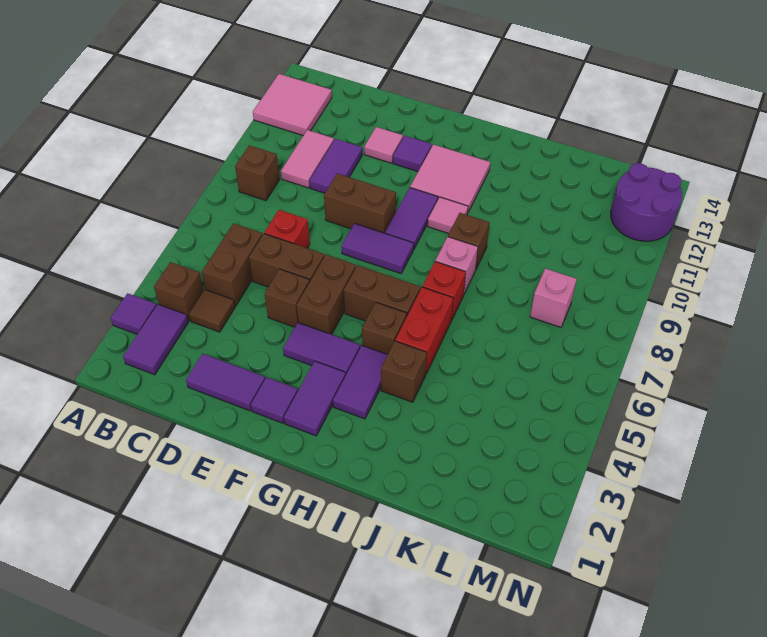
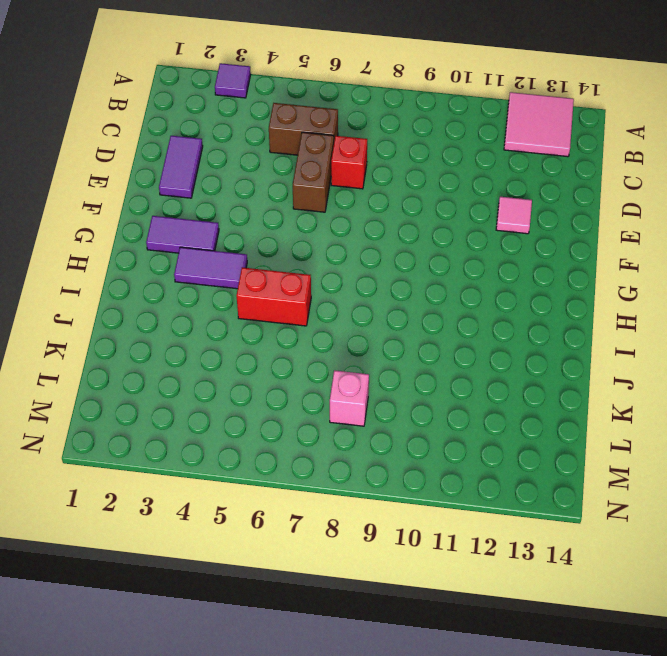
none -> purple tile B2:B3 level 1
none -> brown brick B4 level 1
none -> brown brick B9 level 1
none -> brown tile C4 level 1

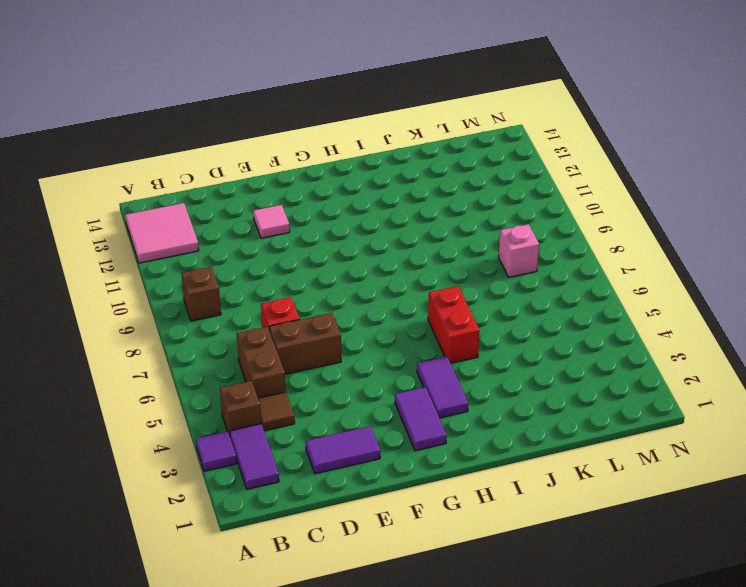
none -> pink tile C10:C11 level 1
none -> purple tile D10:D11 level 1
none -> brown brick E5 level 1
none -> brown brick E9:F9 level 1

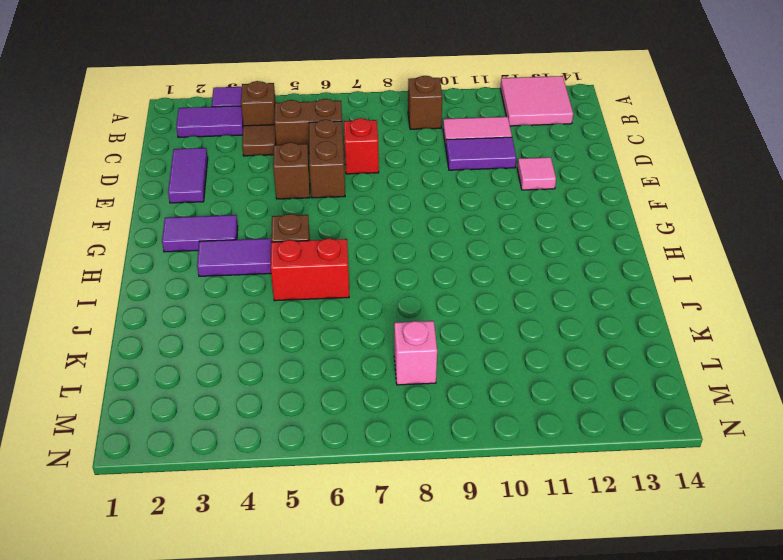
none -> brown brick E9:F9 level 1
none -> purple tile F2 level 1
none -> purple tile F4:G4 level 1
none -> brown brick F5:F6 level 1

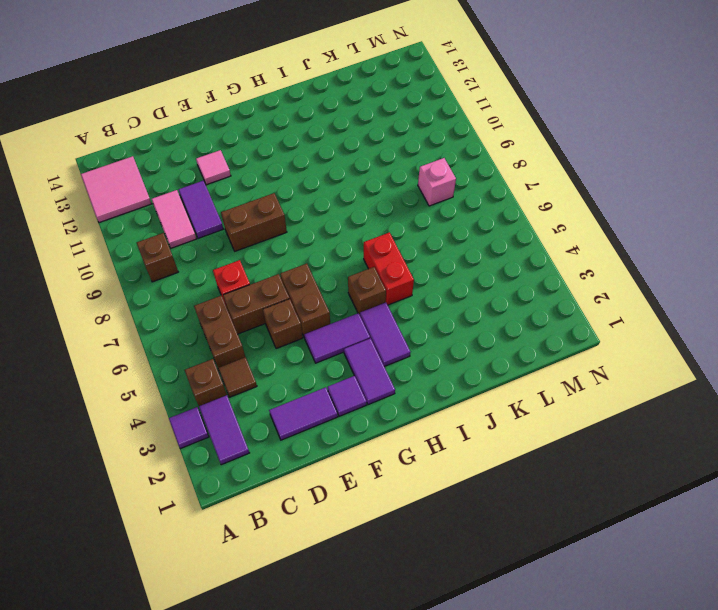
none -> purple tile F8:G8 level 1
none -> purple tile F12 level 1
none -> brown brick G6:H6 level 1
none -> purple tile G9:G10 level 1

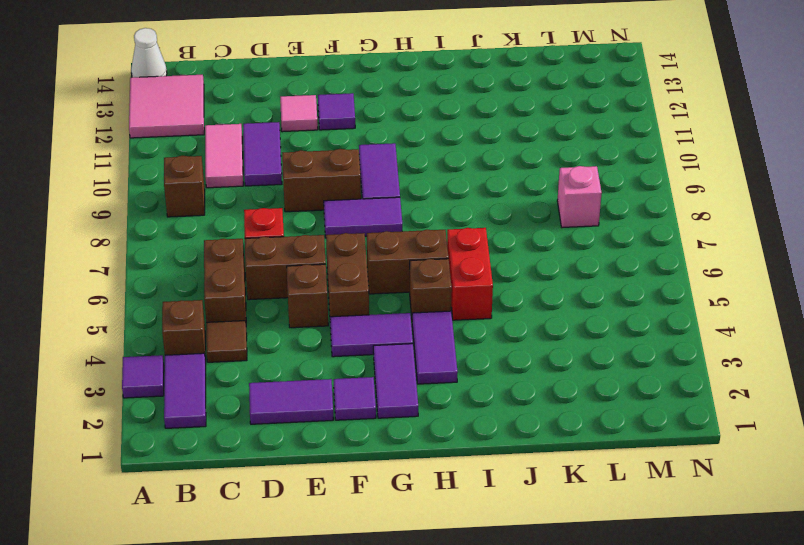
white cone A14 level 1 -> none
none -> pink tile G11:H12 level 1
none -> pink tile H10 level 1
none -> brown brick I4 level 1
none -> red brick I7 level 1

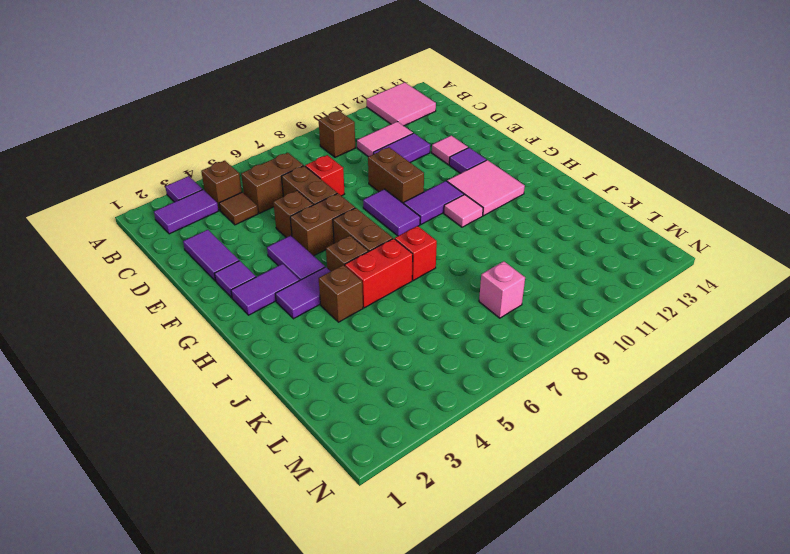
none -> pink brick I8 level 1
none -> brown brick I9 level 1
none -> purple round brick M12:N13 level 1

